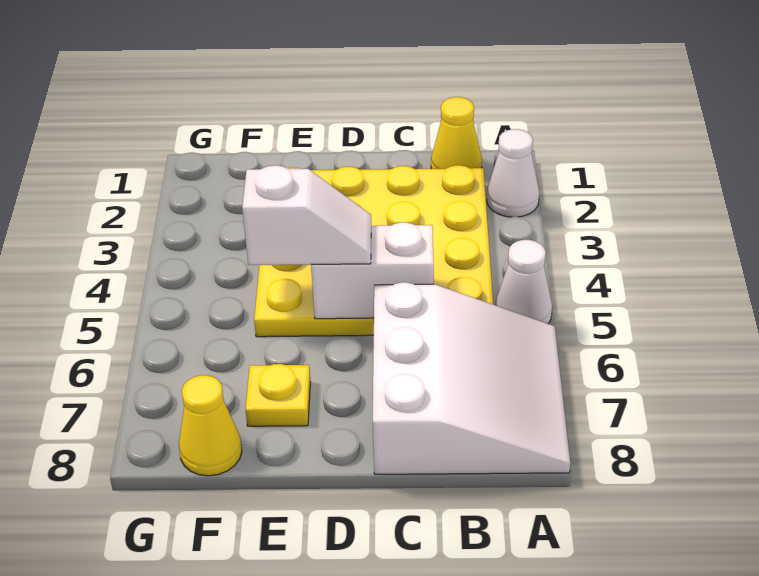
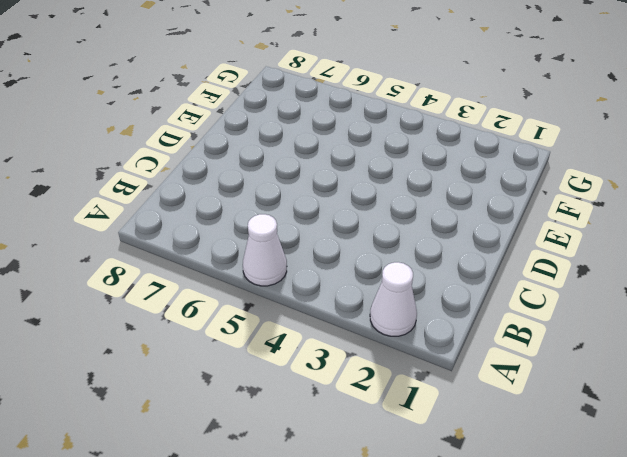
none -> white slope A6:C8 level 1 top C
none -> yellow cone B1 level 1

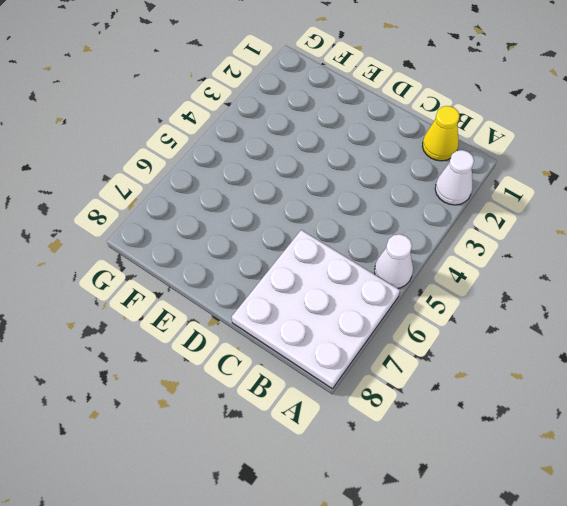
white plate A6:C8 level 1 -> white slope A6:C8 level 1 top C
none -> yellow plate B2:E5 level 1
none -> yellow plate E7 level 1

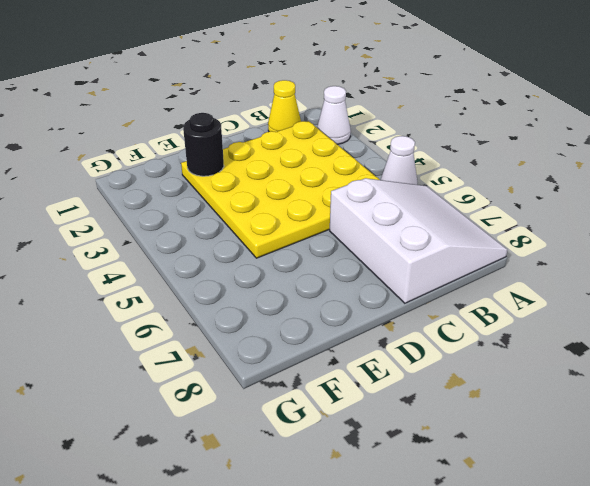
black round brick E2 level 2 -> none
none -> yellow plate E7 level 1
none -> yellow cone F8 level 1

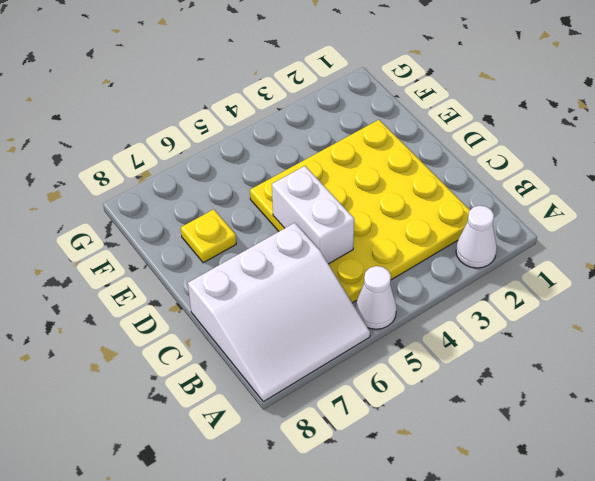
none -> yellow cone B1 level 1
none -> yellow cone F8 level 1

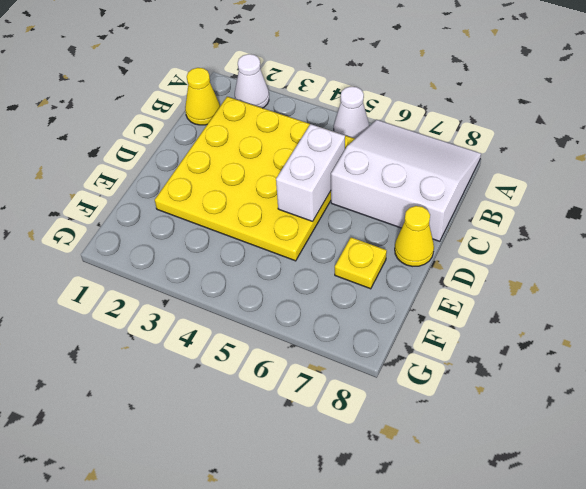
yellow cone D8 level 1 -> yellow cone F8 level 1
none -> white slope D5:E5 level 3 top E

